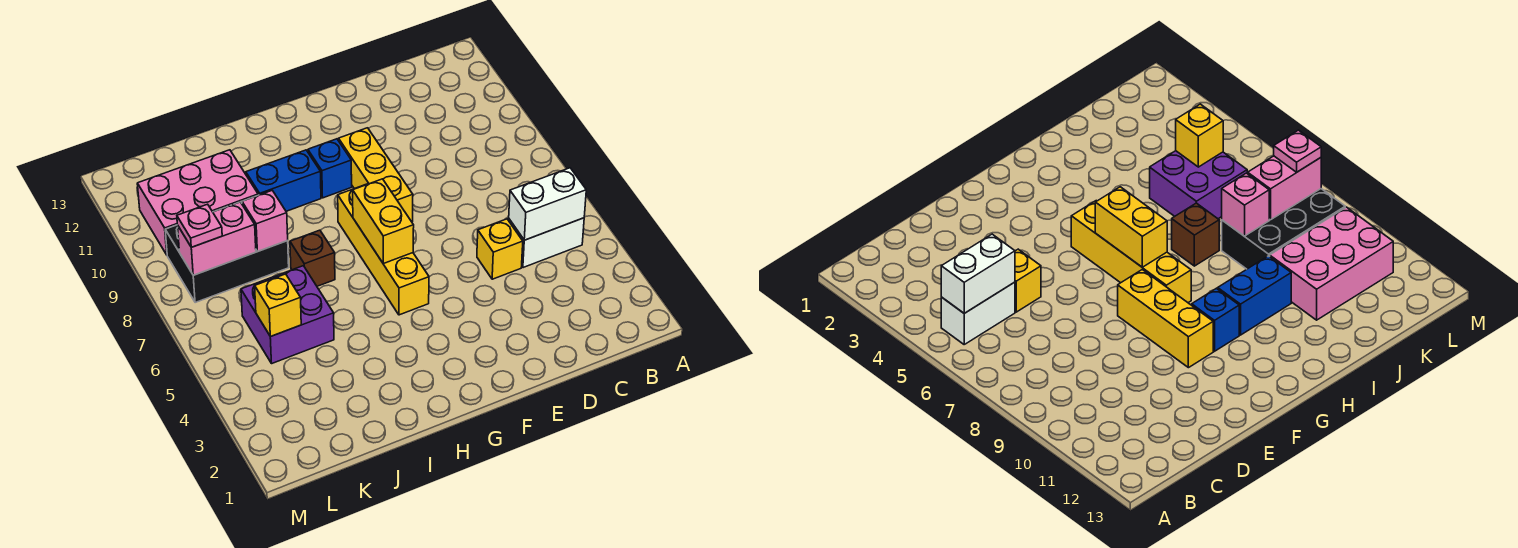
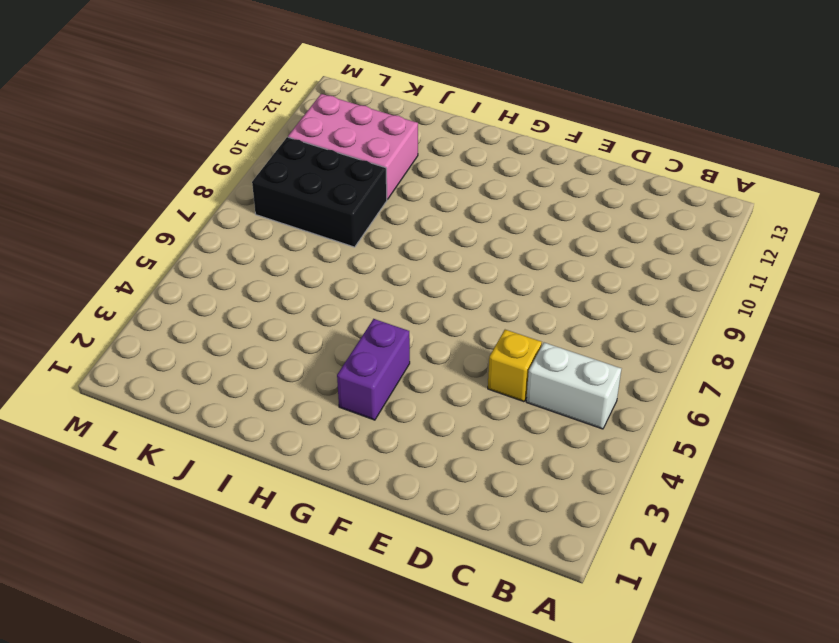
purple brick G3:G4 level 1 -> none
none -> yellow brick F8:F10 level 1
none -> yellow brick G5:G8 level 1
none -> blue brick G10 level 1

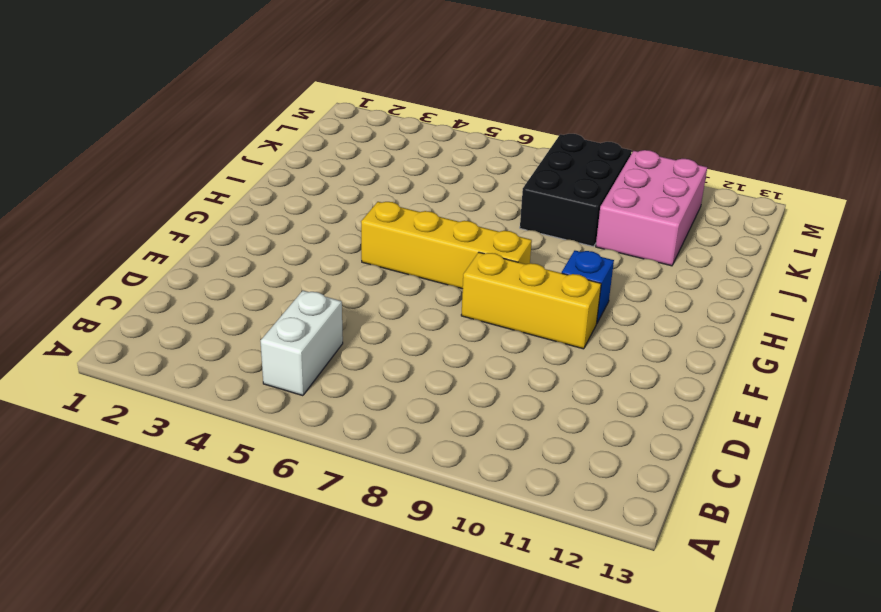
none -> yellow brick D5 level 1
none -> blue brick H10:I10 level 1
none -> brown brick I7 level 1

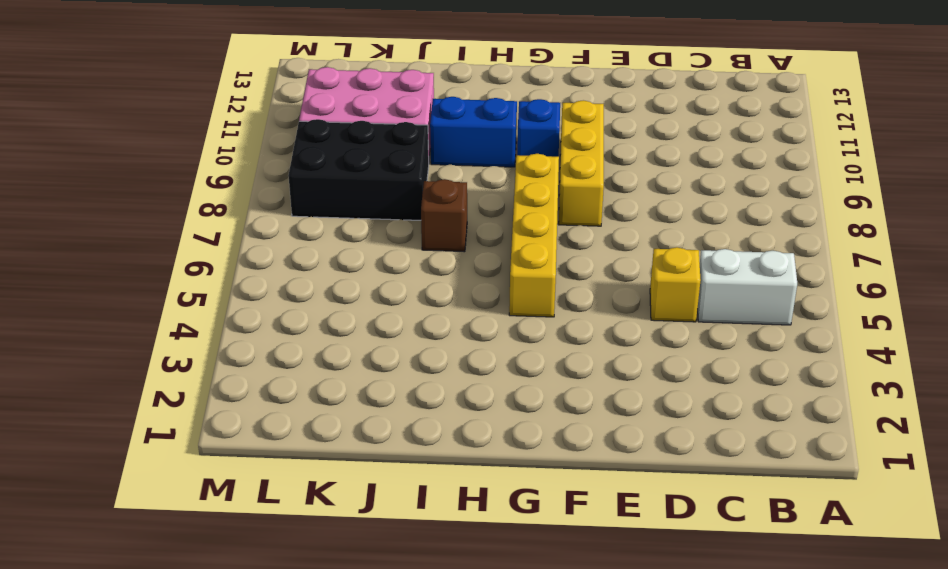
none -> purple brick J5:K6 level 1
none -> white brick B5:C5 level 2
none -> yellow brick G6:G7 level 2

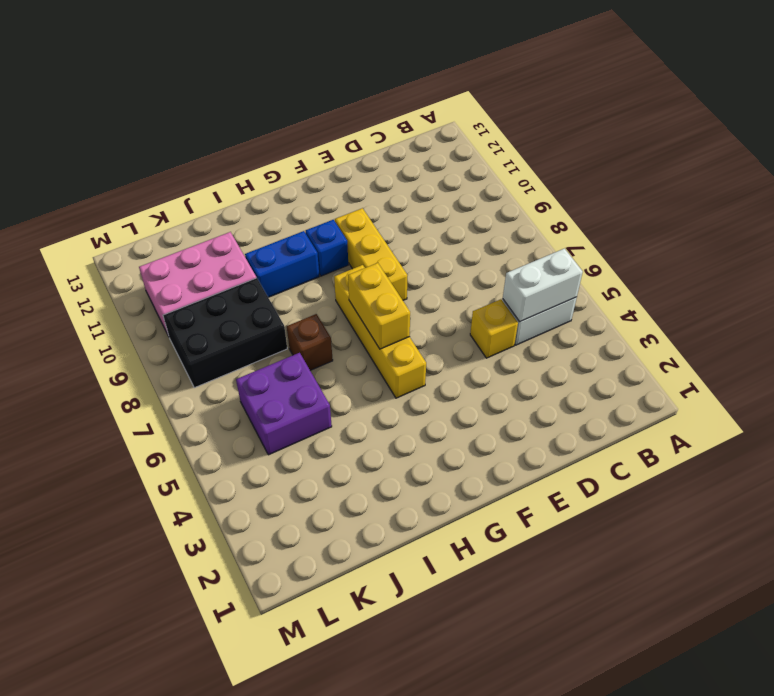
none -> pink brick J8 level 2
none -> yellow brick K5 level 2
none -> pink brick K8:L8 level 2

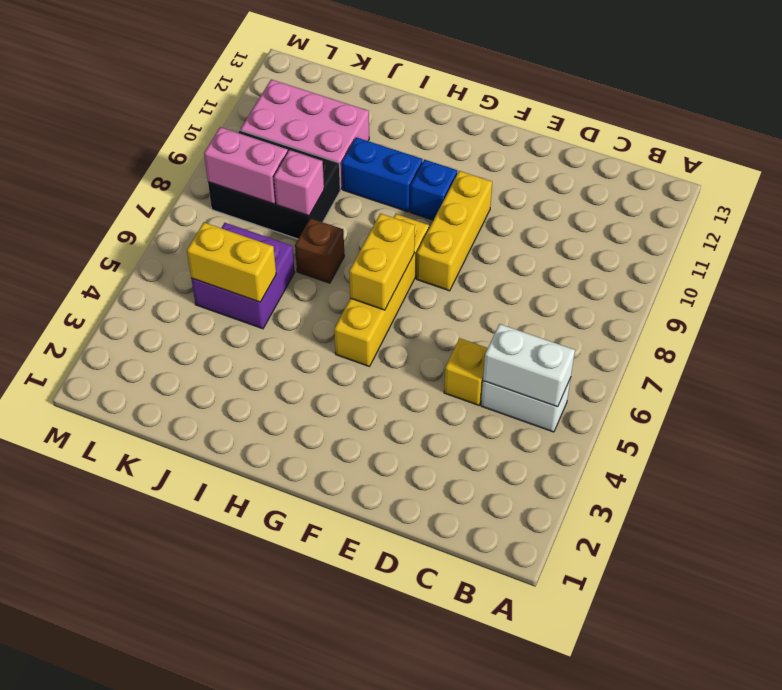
yellow brick J5:K5 level 2 -> yellow brick K5 level 2
none -> pink plate L8 level 3

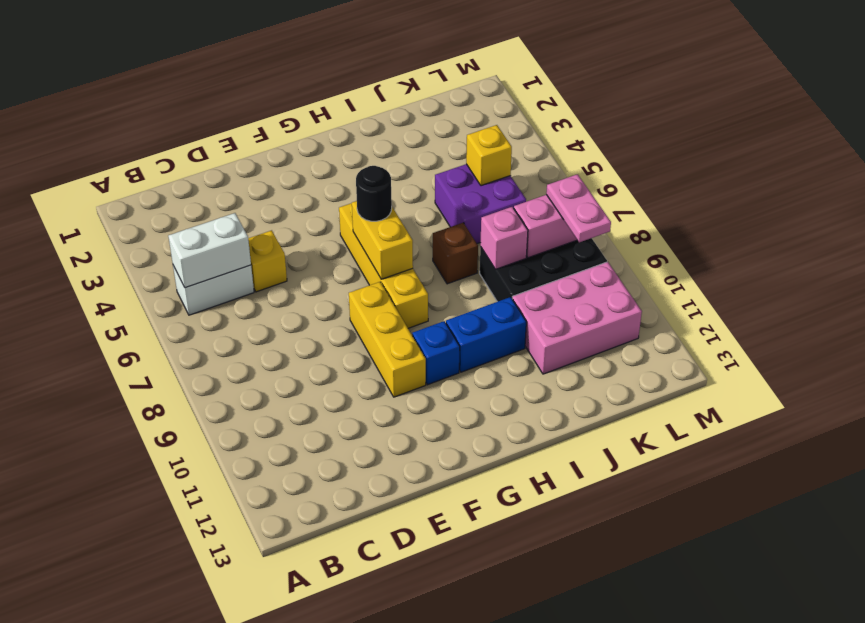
black round brick G6 level 3 -> none
pink plate L8:L9 level 3 -> pink plate L8 level 3

